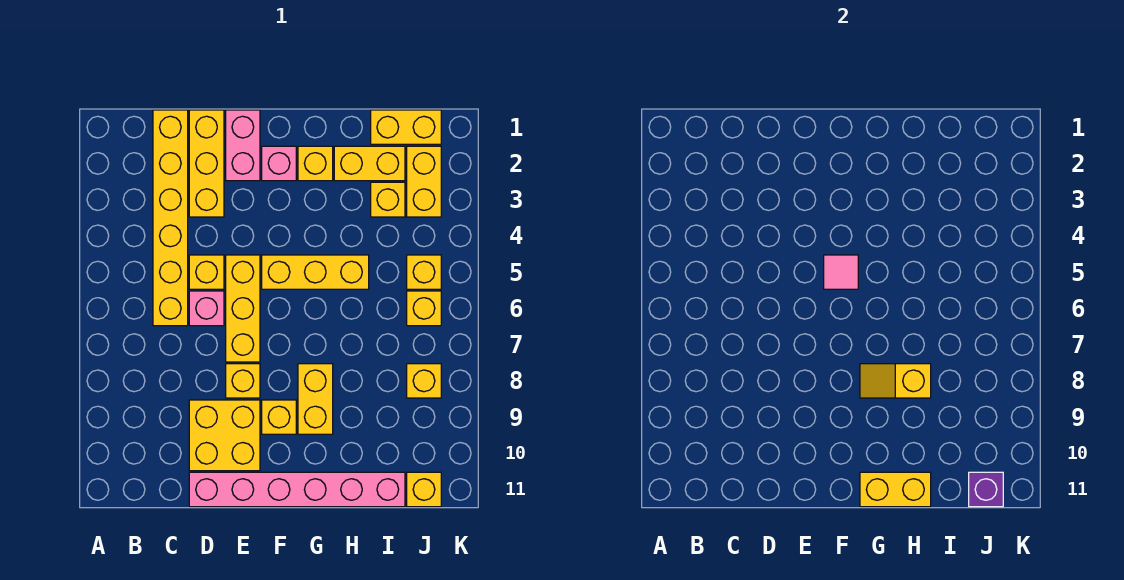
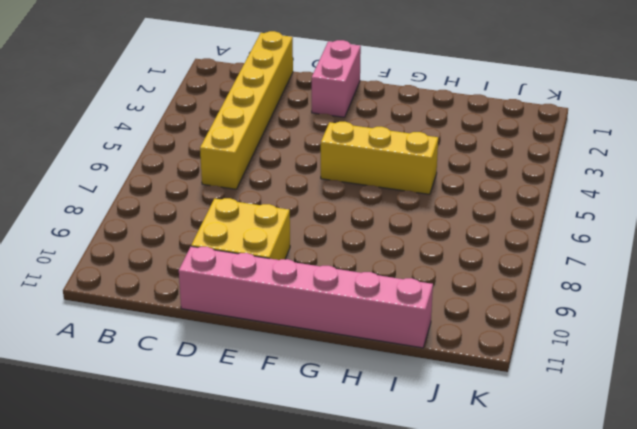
none -> yellow brick D1:D3 level 1
none -> yellow brick D5 level 1
none -> pink brick D6 level 1

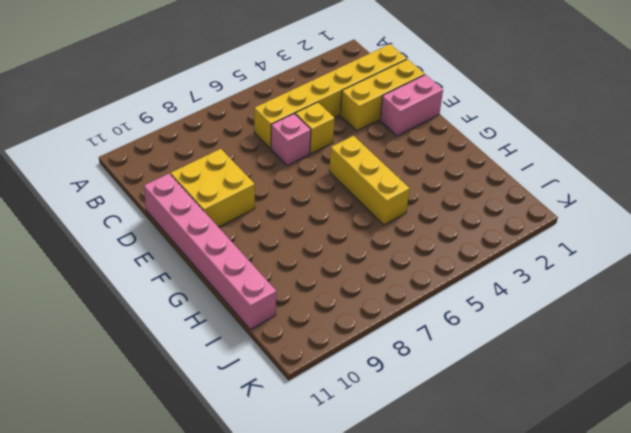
none -> yellow brick E5:E7 level 1
none -> yellow brick E8 level 1
none -> pink brick F2 level 1

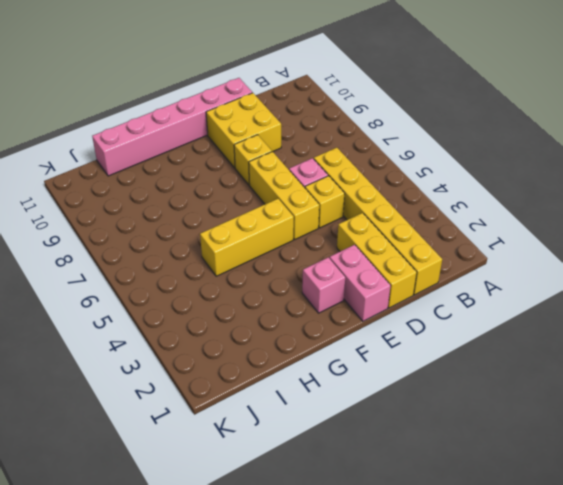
none -> yellow brick F9 level 1
none -> yellow brick G2 level 1
none -> yellow brick G8:G9 level 1

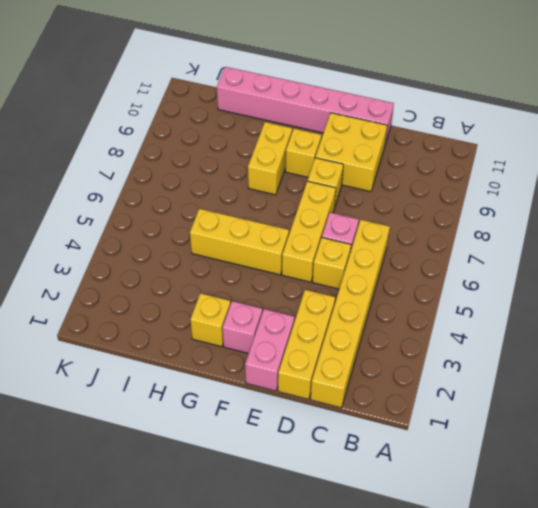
none -> yellow brick H2:I2 level 1
none -> yellow brick I1:J1 level 1
none -> yellow brick I3 level 1

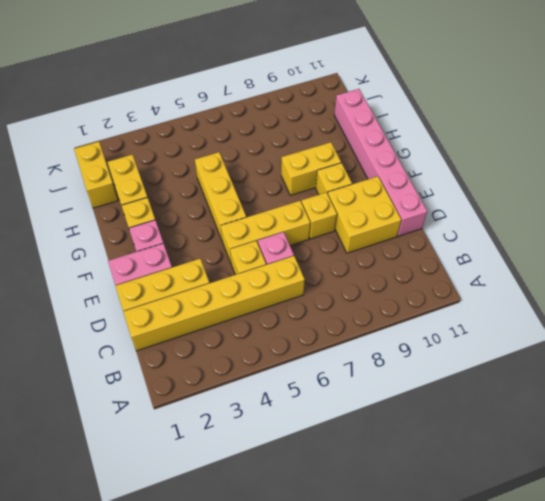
none -> yellow brick I3 level 1
none -> yellow brick J2:J3 level 1
none -> yellow brick J5 level 1

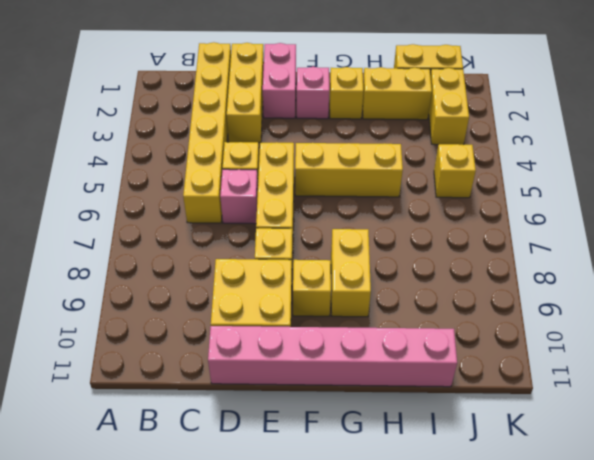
none -> yellow brick I3 level 1
none -> yellow brick J6 level 1
none -> yellow brick J8 level 1

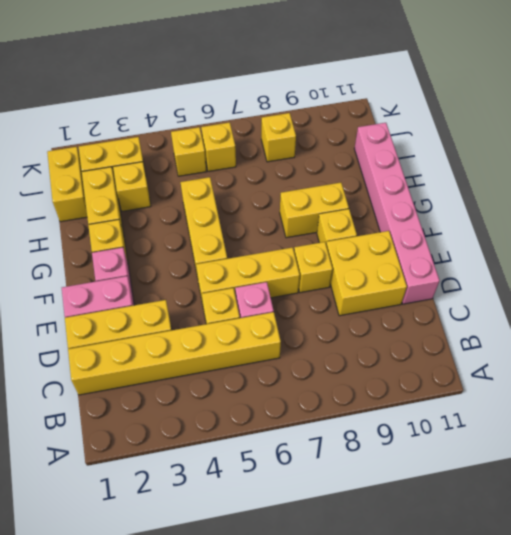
none -> yellow brick J11 level 1
none -> pink tile F5 level 2
none -> yellow slope G8:H8 level 2 top H

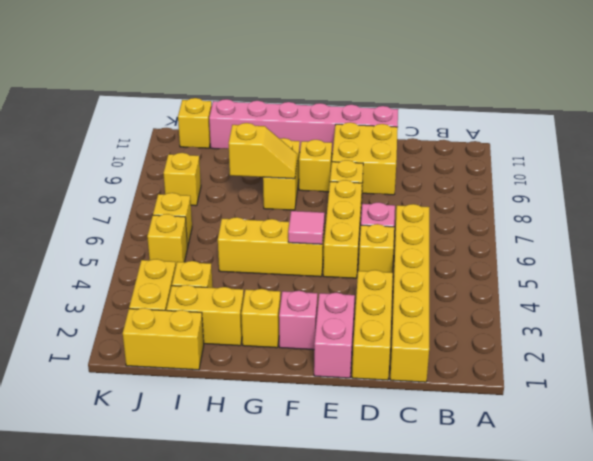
none -> yellow brick G11:H11 level 2
none -> purple brick J11 level 2

